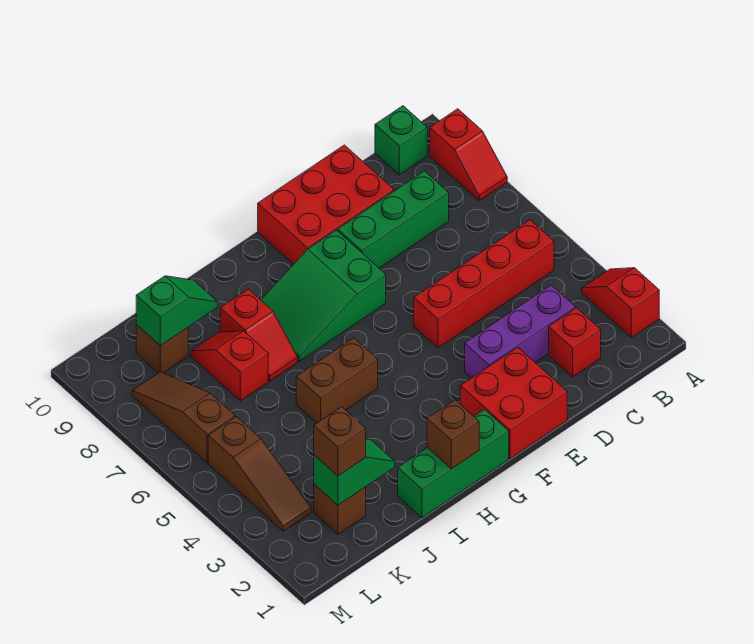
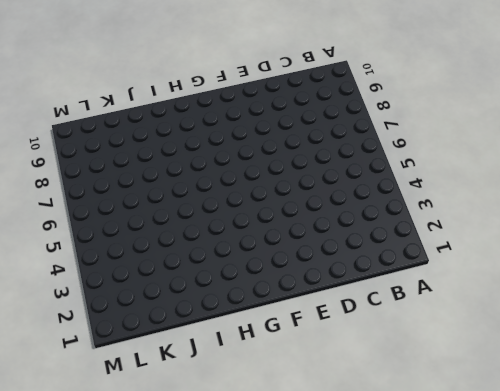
none -> red slope A2:A3 level 1 top 2
none -> red slope A8:A9 level 1 top 9
none -> red brick B5:E5 level 1

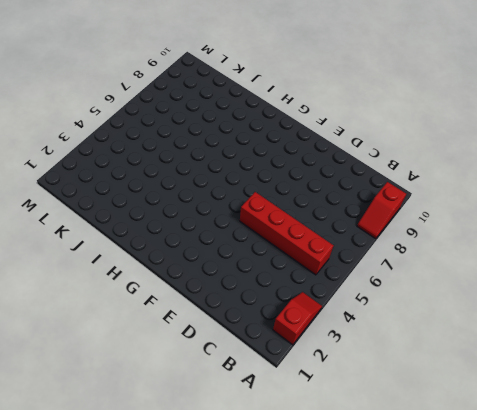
none -> green brick B10 level 1
none -> red brick C2 level 1
none -> purple brick C3:E3 level 1

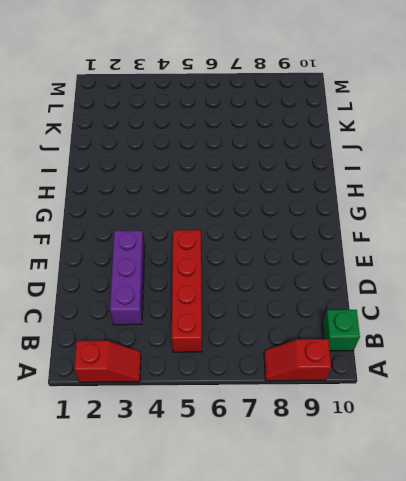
none -> red brick C2 level 1
none -> green brick C8:E8 level 1
none -> red brick D9:F10 level 1

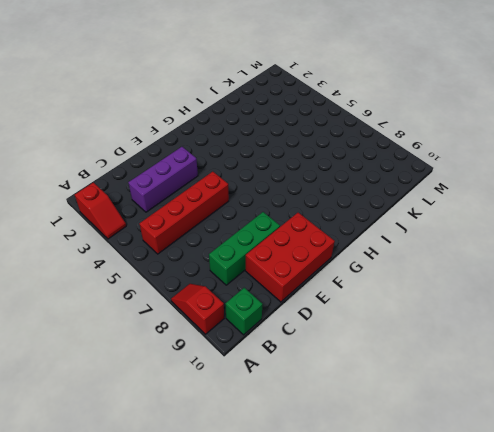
none -> red brick C2 level 1
none -> red brick E1:F2 level 1
none -> green slope F7:H8 level 1 top F

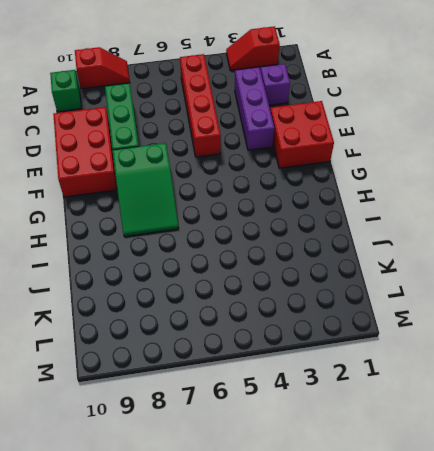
purple brick C2 level 1 -> red brick C2 level 1
none -> green brick G1:I1 level 1
none -> brown brick H5:I5 level 1
none -> red slope I7:I8 level 1 top 8

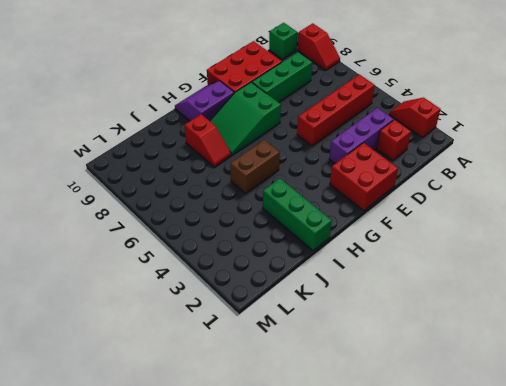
purple slope G9:H10 level 1 top 9 -> none
green brick I1:I3 level 1 -> green brick G1:I1 level 1
none -> red slope J7:J8 level 1 top 7
none -> brown brick K2 level 1
none -> brown brick K9 level 1

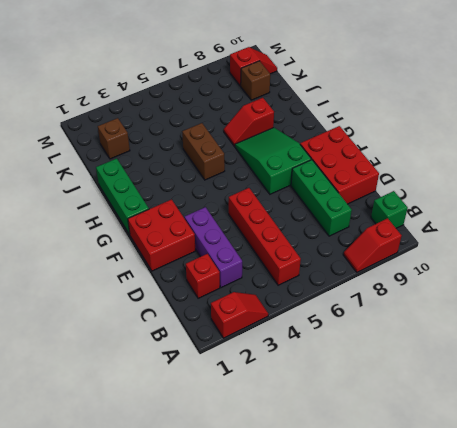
red slope L9:L10 level 1 top 9 -> red slope J7:J8 level 1 top 7
none -> brown slope L3:L5 level 1 top 5
none -> brown slope L6:L8 level 1 top 6
none -> brown brick H1 level 2

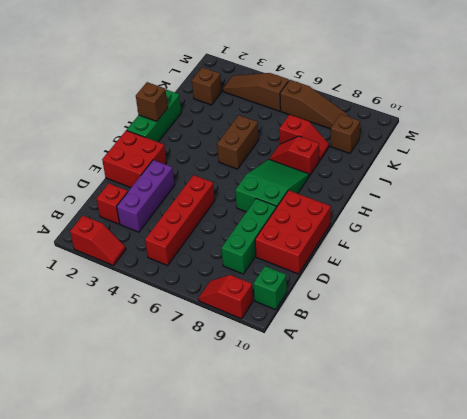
none -> green slope J2:K2 level 2 top K
none -> green slope J9:K9 level 2 top K
none -> brown brick K2 level 3

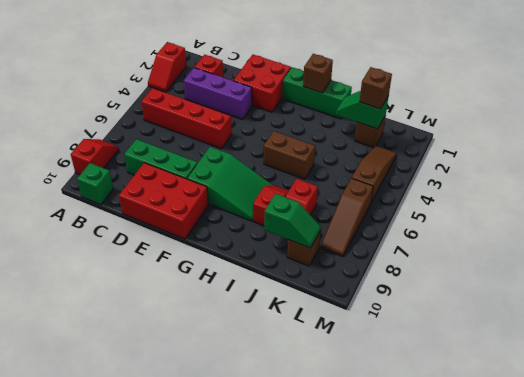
green slope J9:K9 level 2 top J -> green slope J9:K9 level 2 top K

